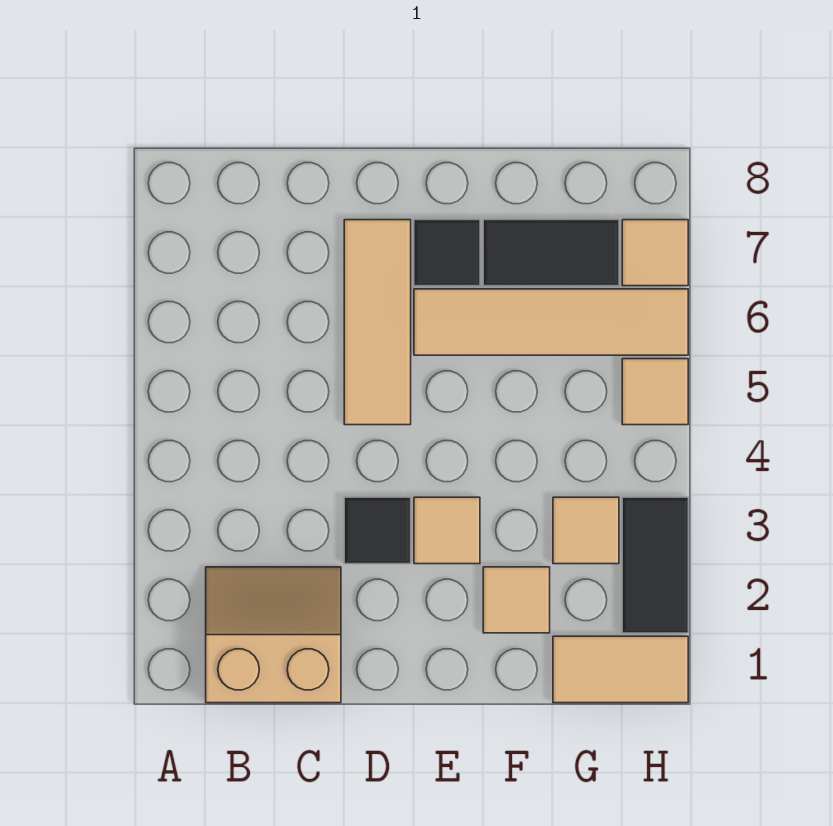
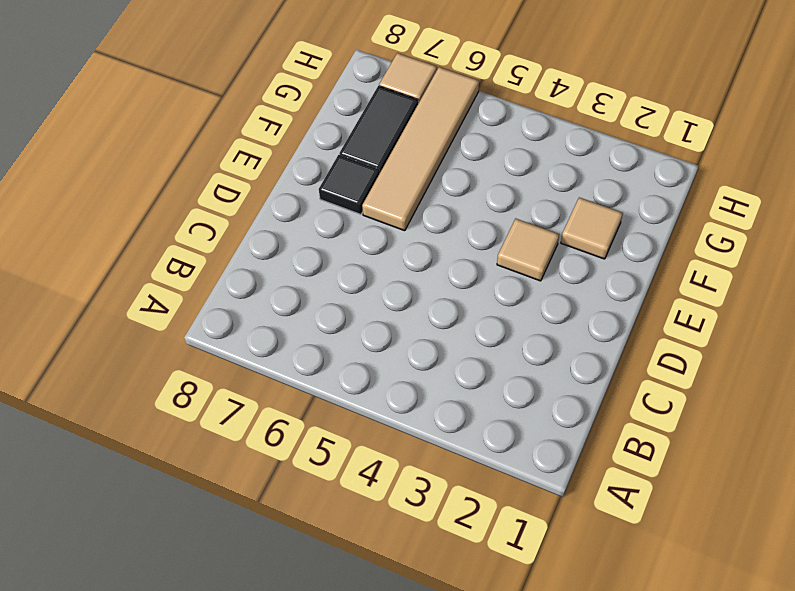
none -> tan slope B1:C2 level 1 top 1
none -> black tile D3 level 1
none -> tan tile D5:D7 level 1

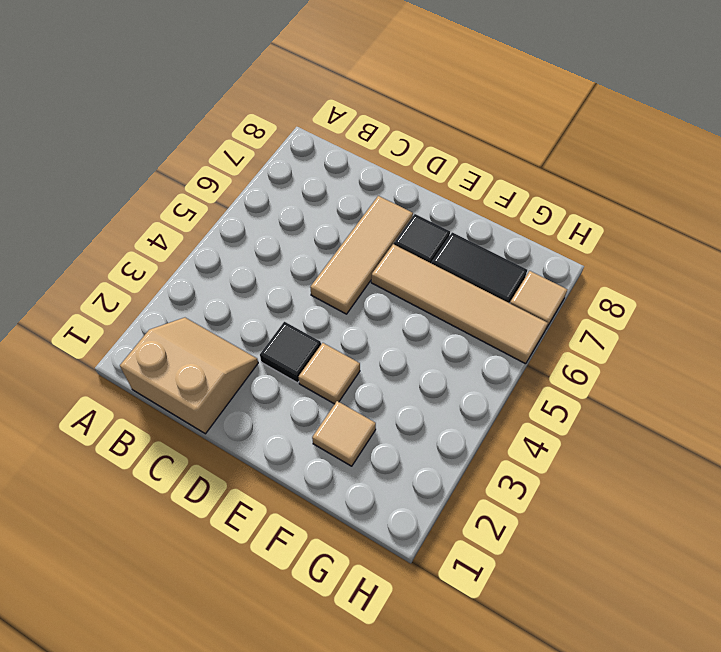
none -> tan tile G1:H1 level 1
none -> tan tile G3 level 1
none -> black tile H2:H3 level 1

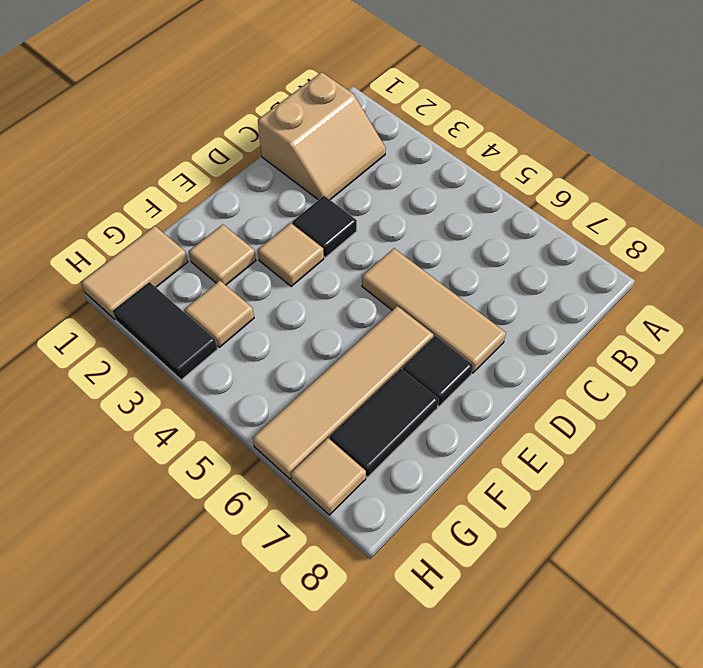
none -> tan tile H5 level 1

